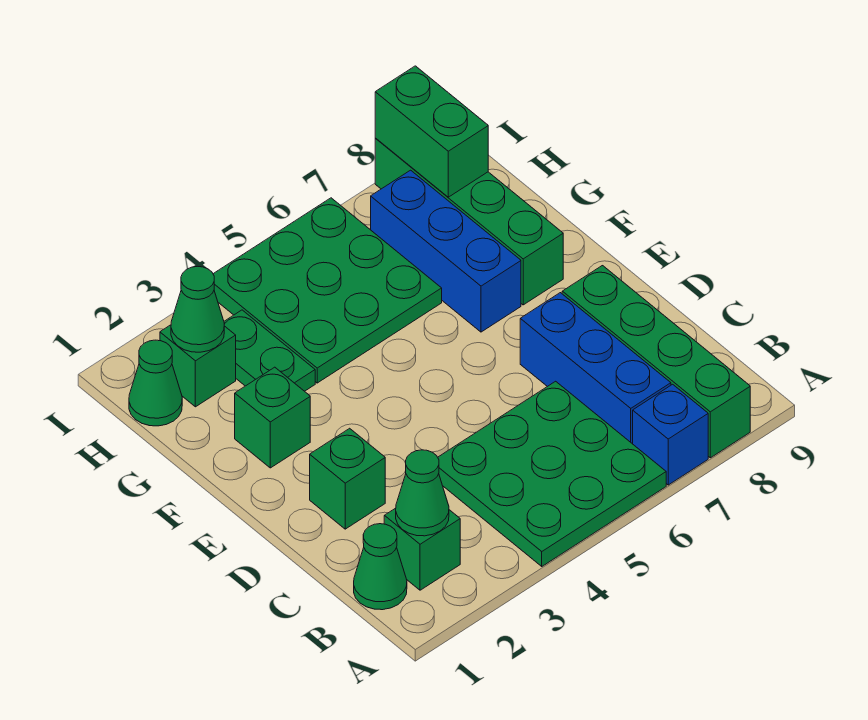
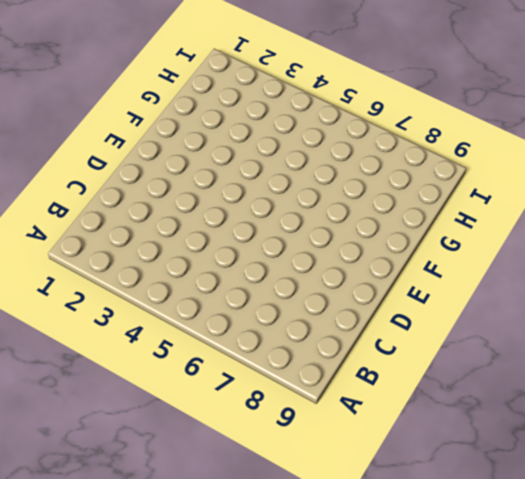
none -> green plate A4:C6 level 1
none -> blue brick A7 level 1
none -> green brick A8:D8 level 1

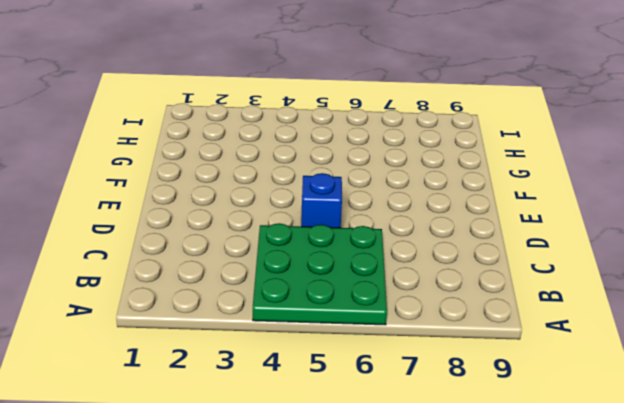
blue brick D5 level 1 -> blue brick A7 level 1
none -> green brick A8:D8 level 1
none -> green cone B1 level 1
none -> green brick B2 level 1

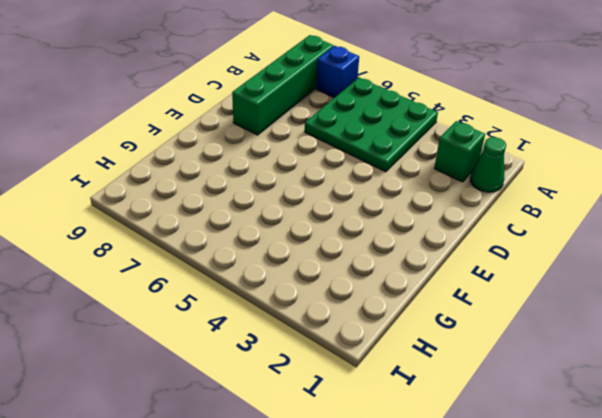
none -> blue brick B7:D7 level 1
none -> green brick D2 level 1
none -> green brick F2 level 1

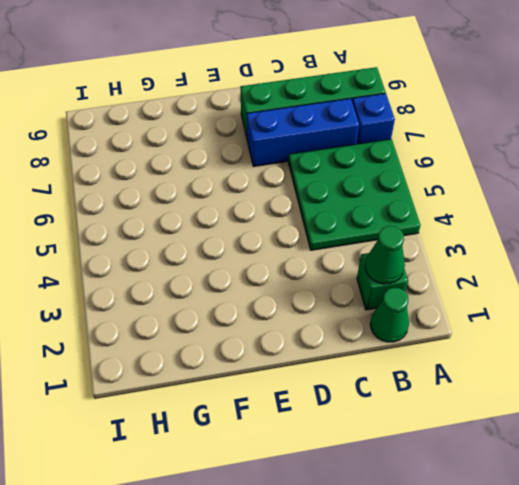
none -> green brick D2 level 1
none -> green brick F2 level 1
none -> blue brick F7:H7 level 1

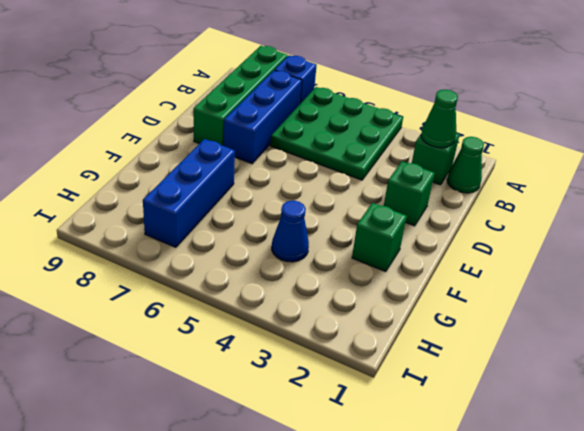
blue cone G4 level 1 -> green plate G4:I6 level 1
none -> green brick F8:I8 level 1
none -> green plate G3:H3 level 1
none -> green cone H1 level 1

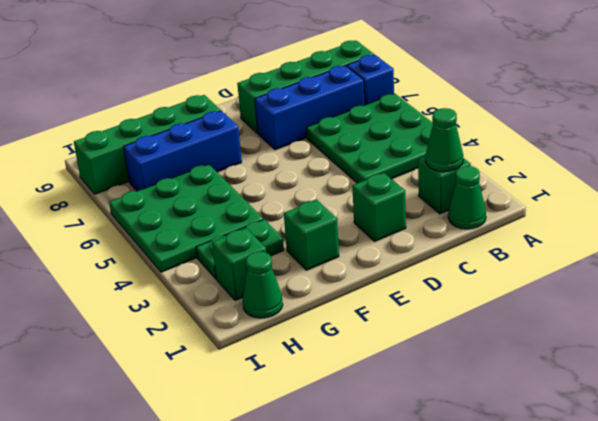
none -> green cone H2 level 2
none -> green brick H8:I8 level 2

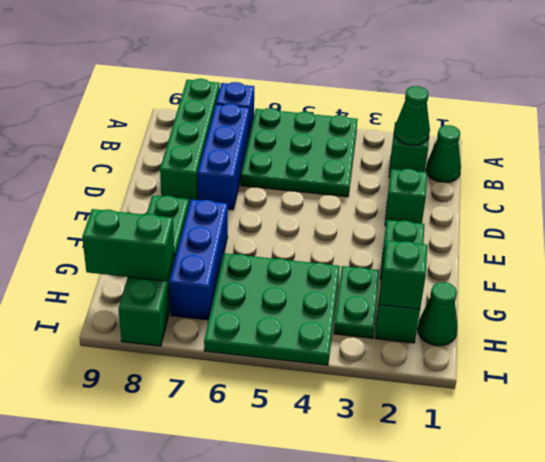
green brick H2 level 2 -> green cone H2 level 2
green brick H8:H9 level 2 -> green brick H8:I8 level 2

